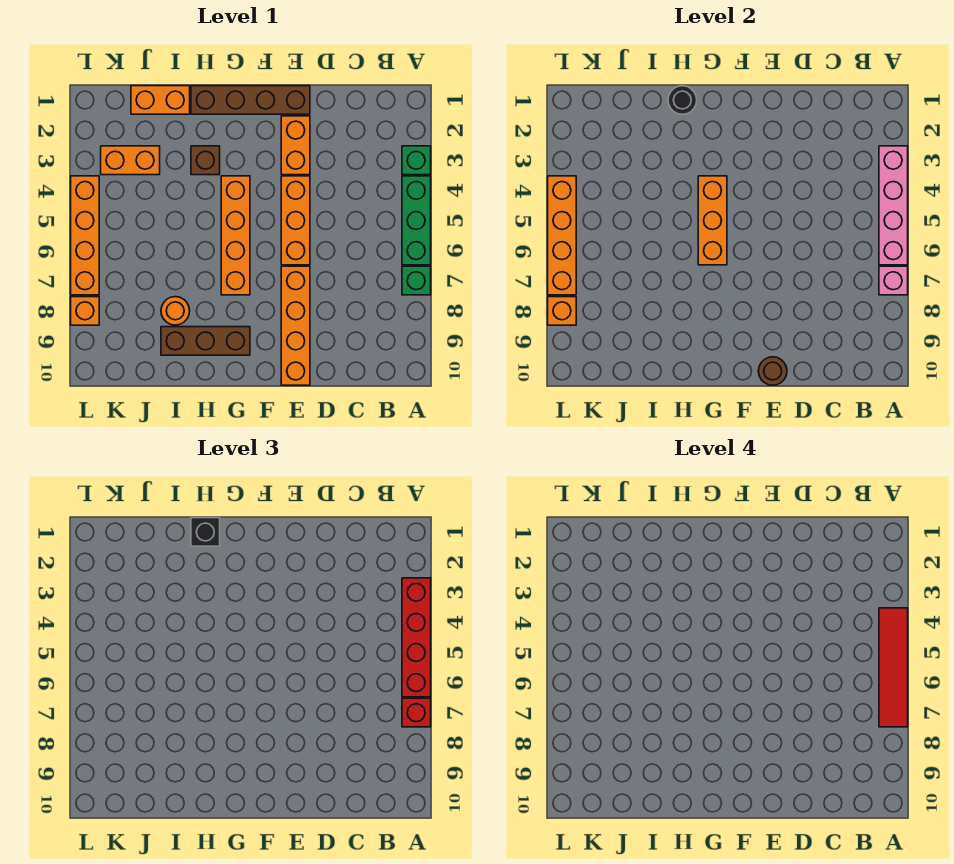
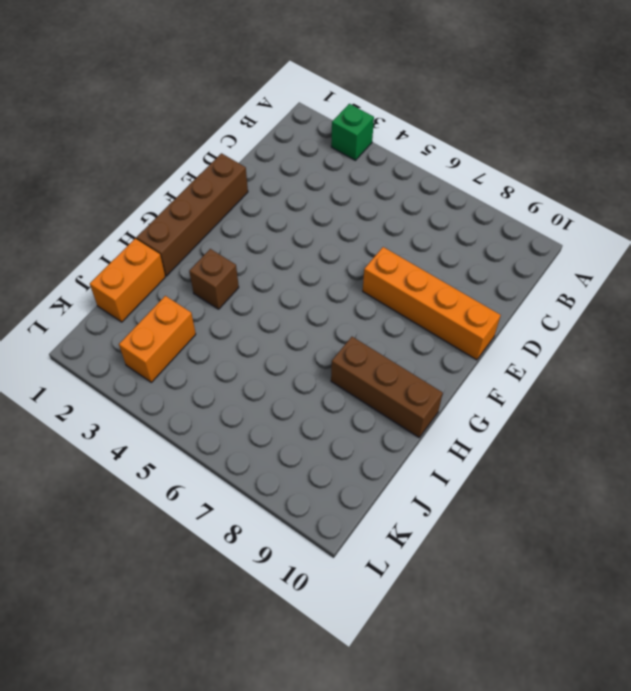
brown brick H8:H10 level 1 -> brown brick G9:I9 level 1
none -> green brick A4:A6 level 1
none -> green brick A7 level 1
none -> orange brick E2:E3 level 1

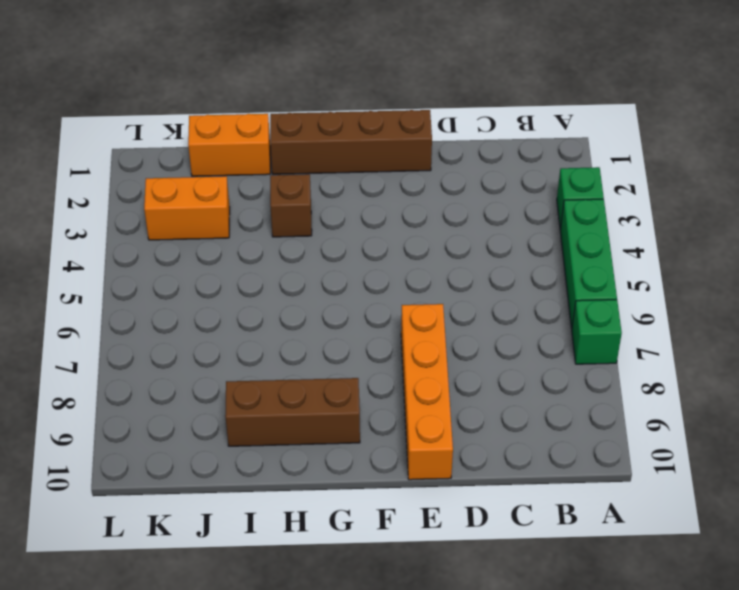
none -> orange brick E2:E3 level 1
none -> orange brick E4:E6 level 1
none -> orange brick G4:G7 level 1

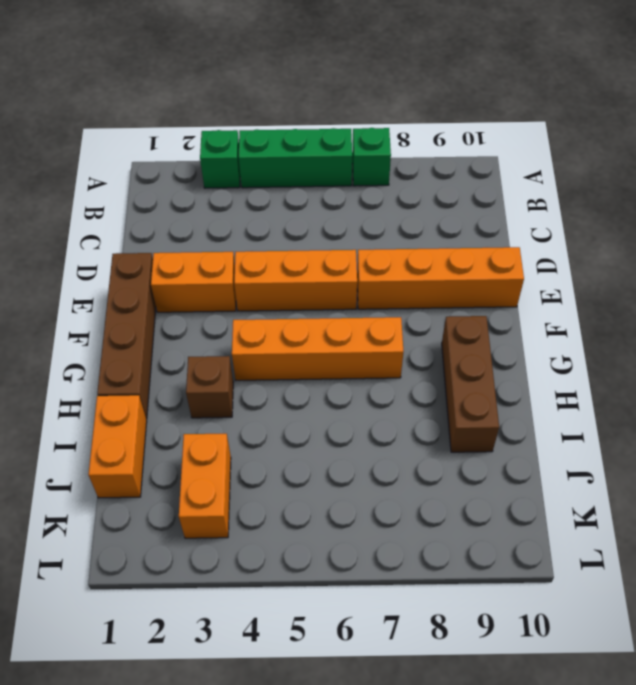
none -> orange round brick I8 level 1
none -> orange brick L4:L7 level 1
none -> orange brick L8 level 1

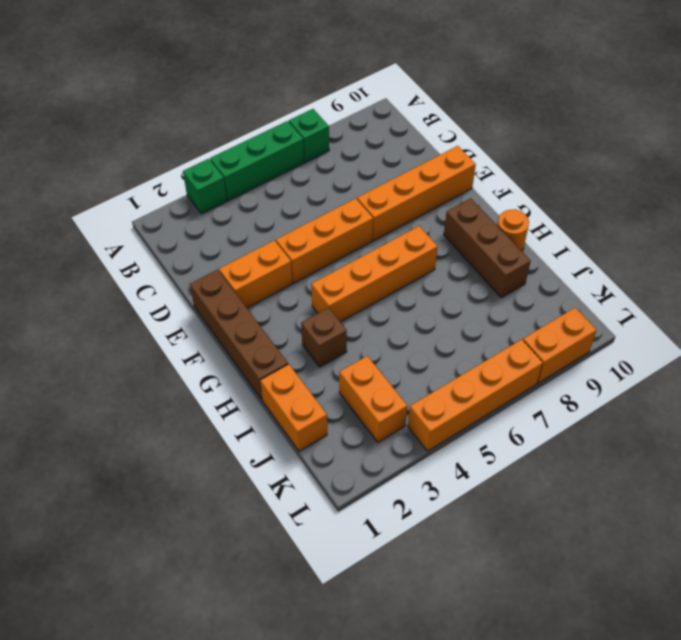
orange round brick H10 level 1 -> orange round brick I8 level 1
orange brick L8:L9 level 1 -> orange brick L8 level 1
none -> pink brick A3:A6 level 2
none -> pink brick A7 level 2
none -> brown round brick E10 level 2

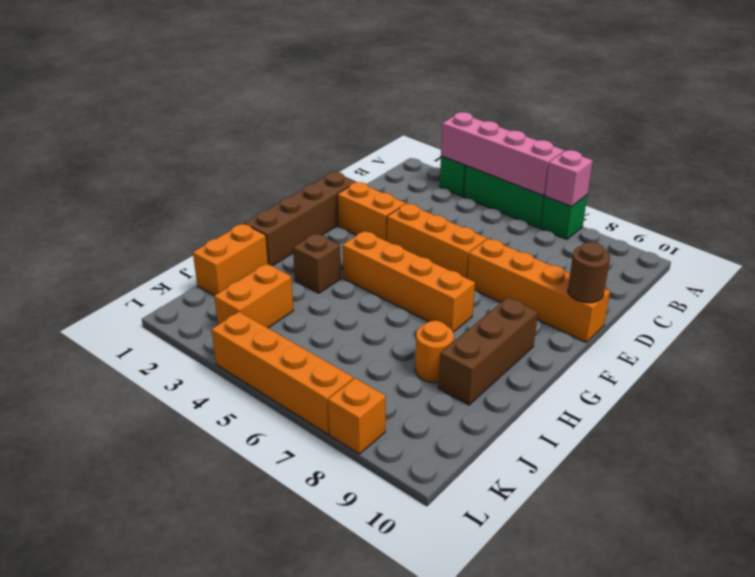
none -> orange brick G4:G6 level 2
none -> black round brick H1 level 2
none -> orange brick L4:L7 level 2

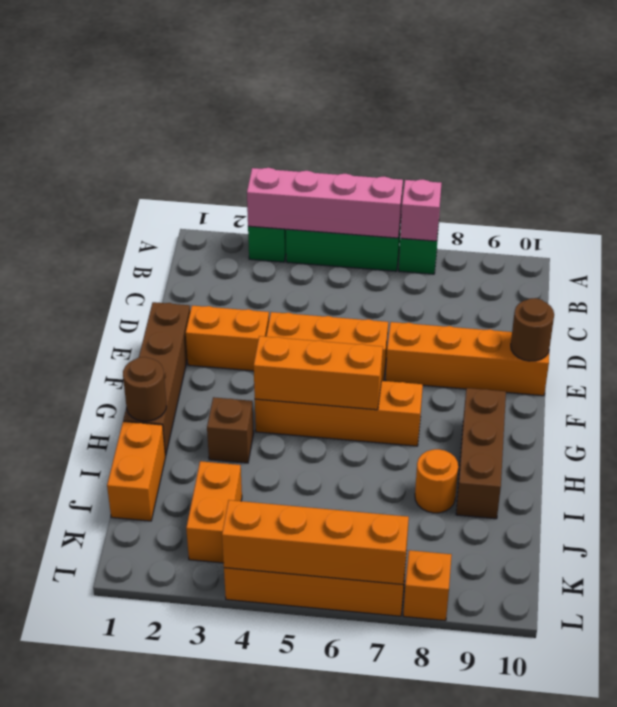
brown round brick H1 level 2 -> black round brick H1 level 2
none -> orange brick L8 level 2
none -> red brick A3:A6 level 3
none -> red brick A7 level 3

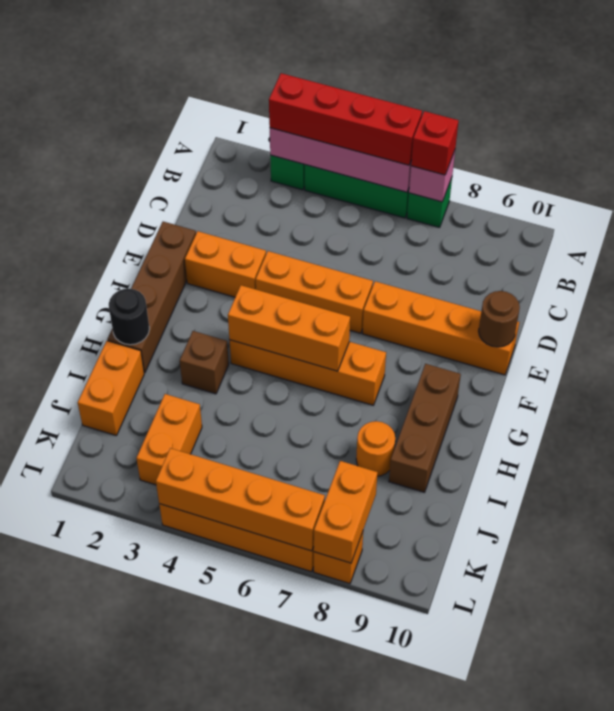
orange brick K8:L8 level 2 -> orange brick L8 level 2
none -> black brick H1 level 3
none -> red tile A4:A7 level 4

